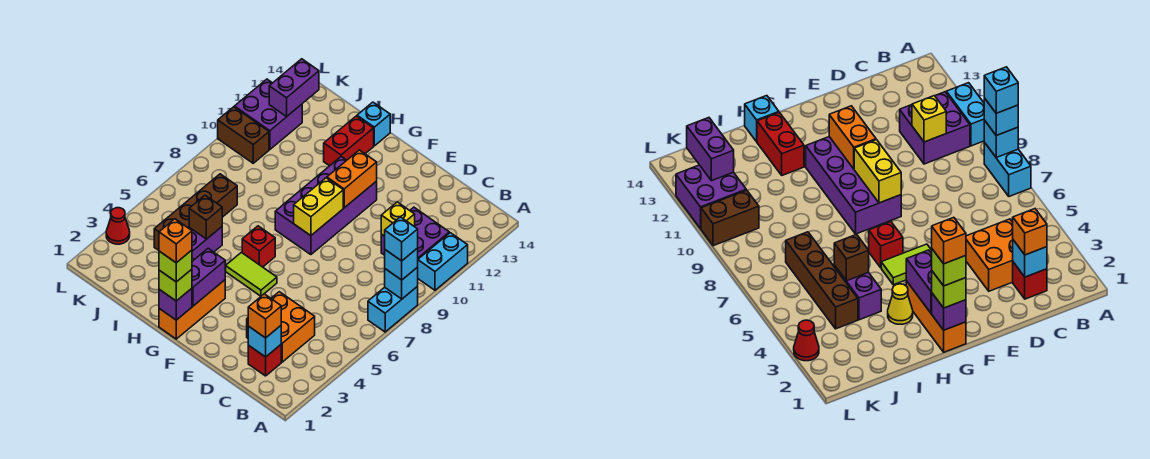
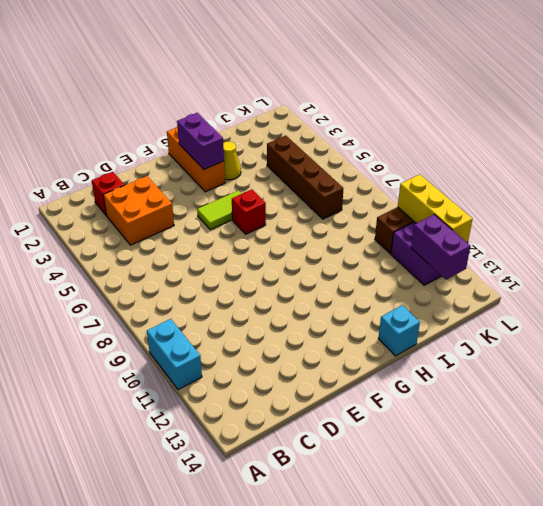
yellow brick L10:L12 level 2 -> none
none -> cyan brick A7:A8 level 1
none -> purple brick B10:C11 level 1
none -> purple brick F8:G11 level 1
none -> red brick H12:H13 level 1

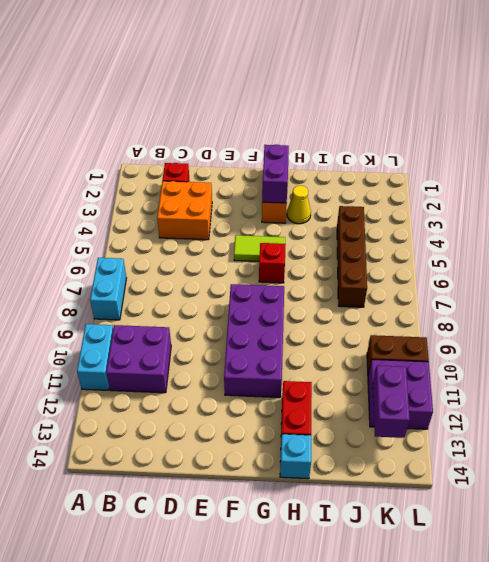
none -> purple brick I4:I5 level 1
none -> red cone L3 level 1
none -> cyan brick A8 level 2
none -> cyan brick C2 level 2

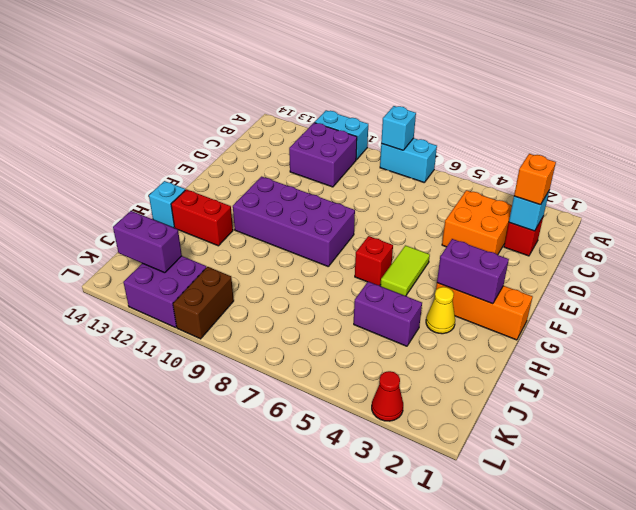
none -> brown brick J4:J7 level 1
none -> yellow brick C10 level 2
none -> yellow brick F8:F9 level 2
none -> orange brick F10:F11 level 2

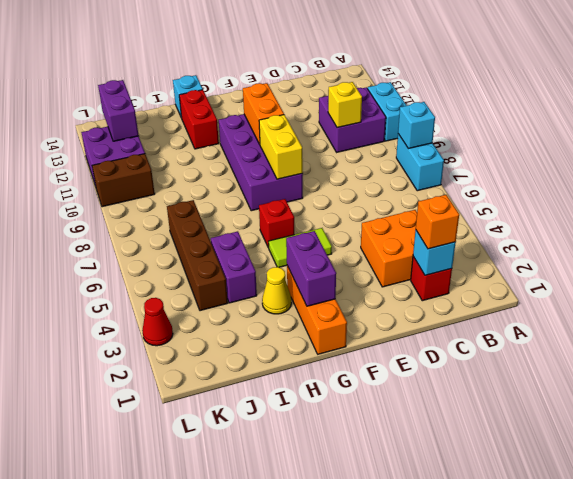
none -> purple brick G1 level 2
none -> brown brick I5 level 2
none -> cyan brick A8 level 3
none -> lime brick G1 level 3

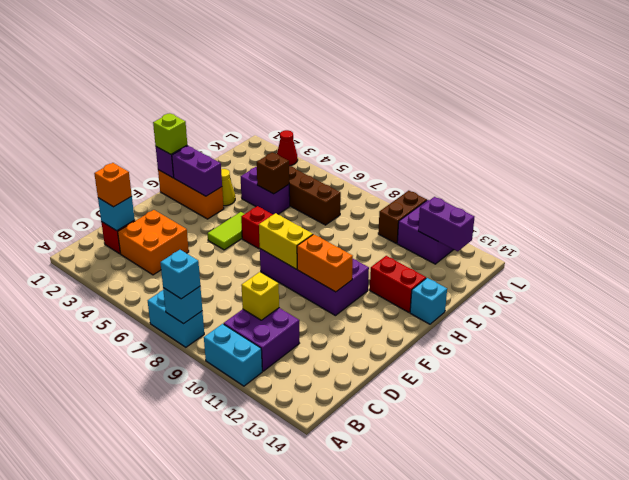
none -> cyan brick A8 level 4
none -> lime brick G1 level 4
none -> orange brick G1 level 5

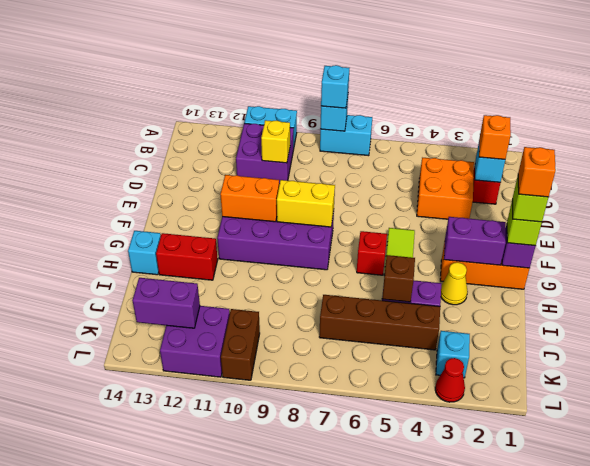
cyan brick K3 level 1 -> cyan brick A8 level 4

